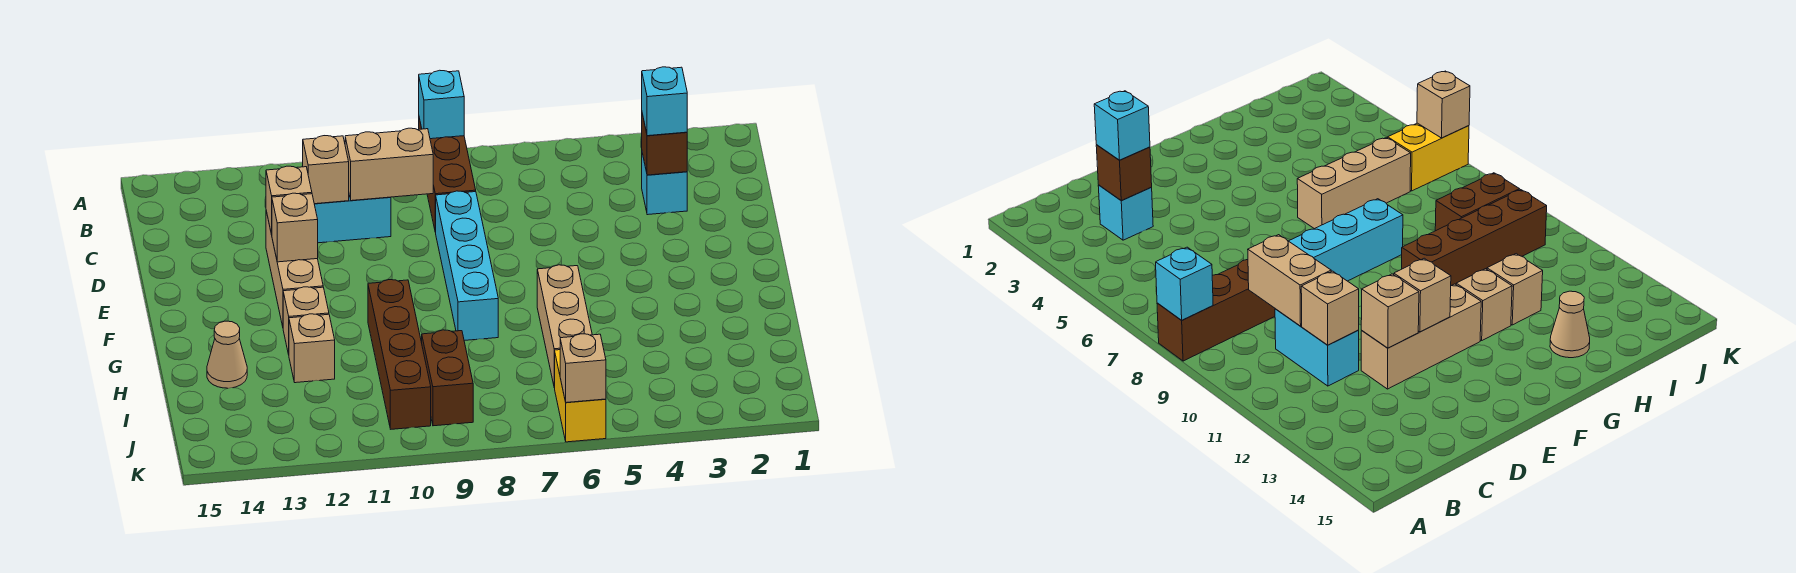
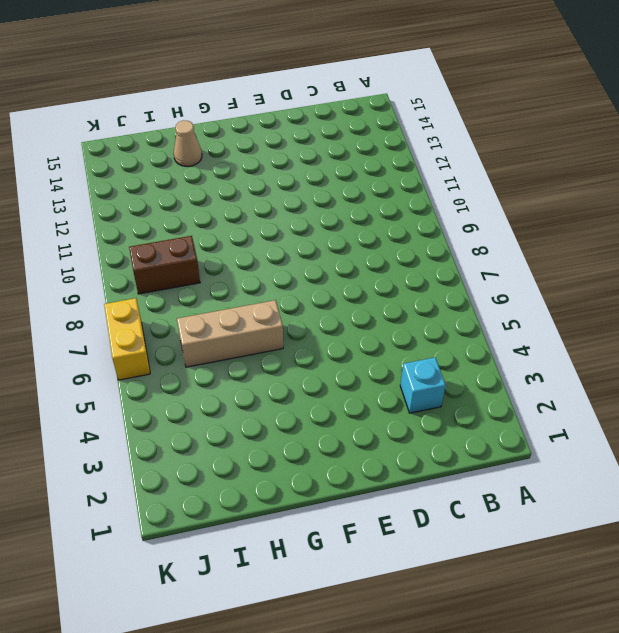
yellow brick K6:K7 level 1 -> yellow brick J6:K6 level 1
none -> brown brick A8:C8 level 1
none -> cyan brick C10:C11 level 1
none -> cyan brick D8:G8 level 1

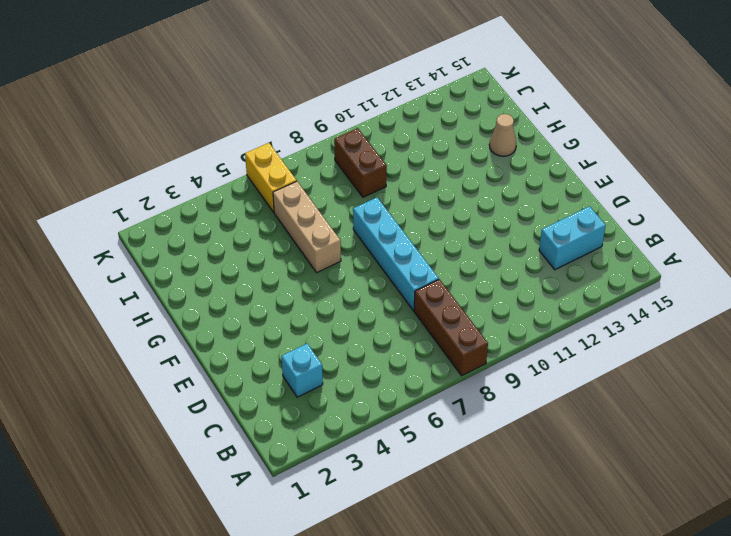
cyan brick C13:C14 level 1 -> cyan brick C10:C11 level 1
none -> tan brick D12:F12 level 1
none -> brown brick G10:J10 level 1
none -> tan brick G12 level 1

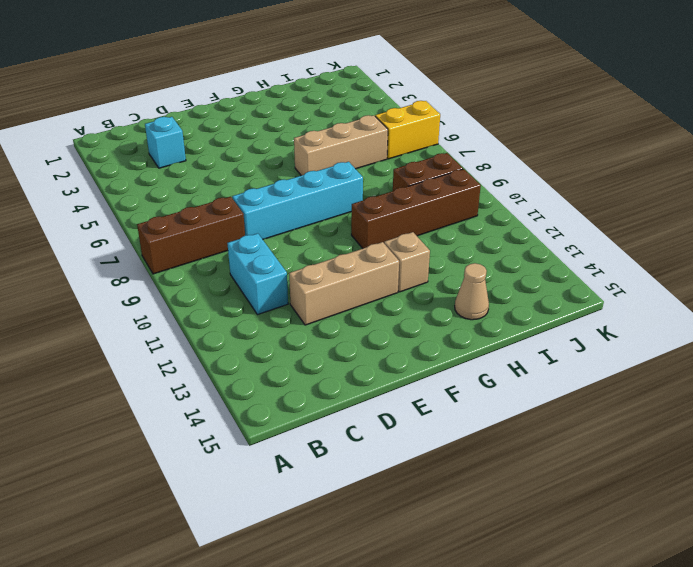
none -> tan brick H12 level 1
none -> cyan brick A8 level 2
none -> brown brick C3 level 2

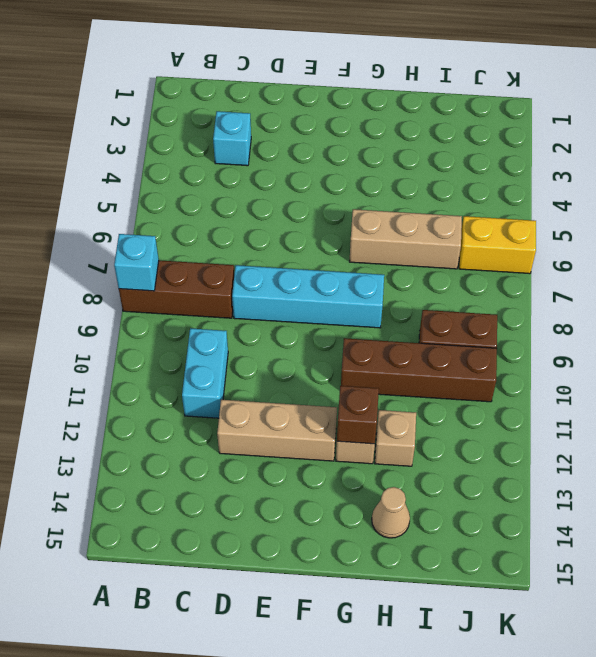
brown brick G12 level 2 -> brown brick C3 level 2
none -> tan brick C9:C10 level 2
none -> tan brick C11 level 2
none -> tan brick D12 level 2

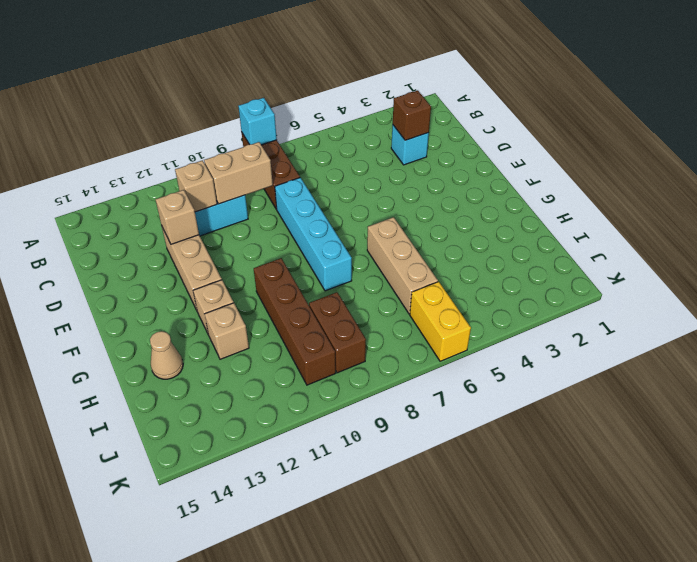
none -> tan brick E12 level 2
none -> tan brick K6 level 2
none -> cyan brick C3 level 3

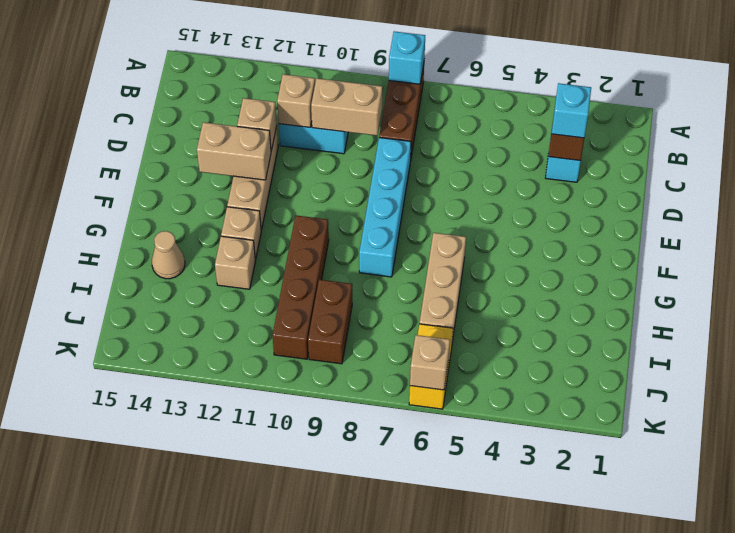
tan brick E12:E13 level 2 -> tan brick E12 level 2

